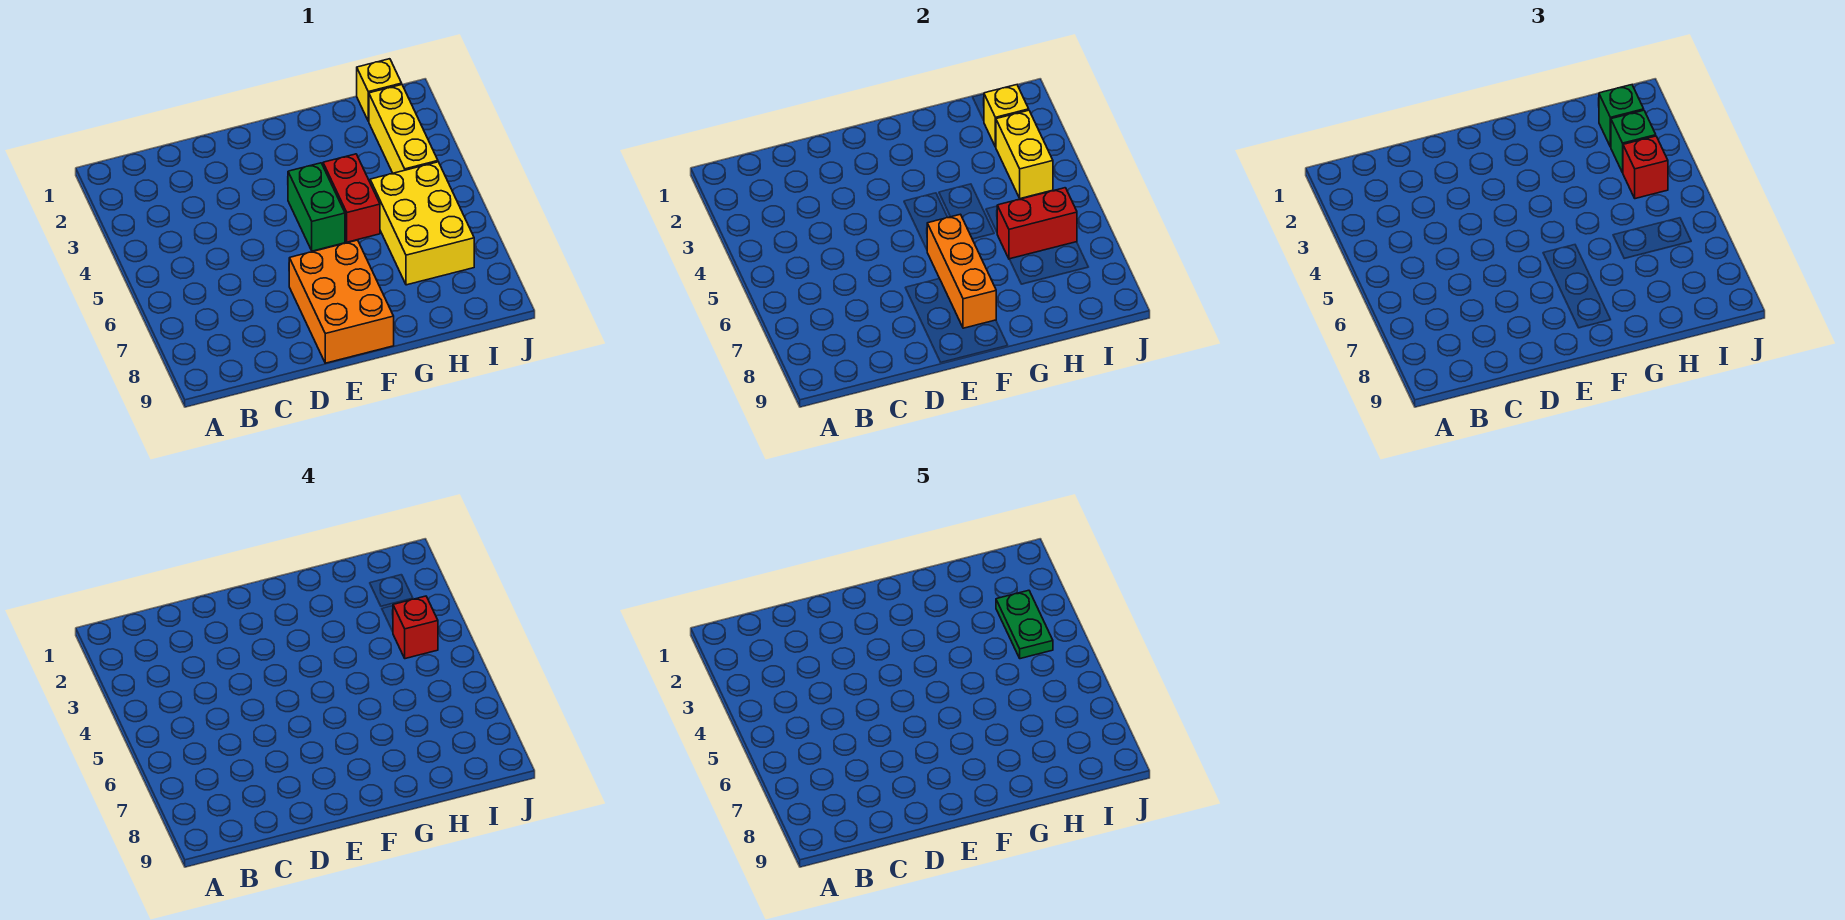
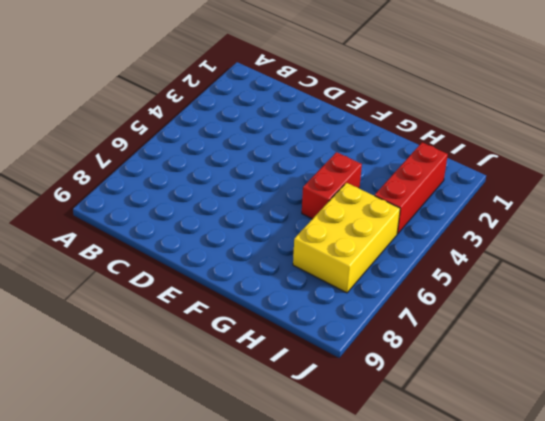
red brick I2:I4 level 1 -> yellow brick I2:I4 level 1
none -> orange brick E7:F9 level 1
none -> green brick F4:F5 level 1
none -> yellow brick I1 level 1

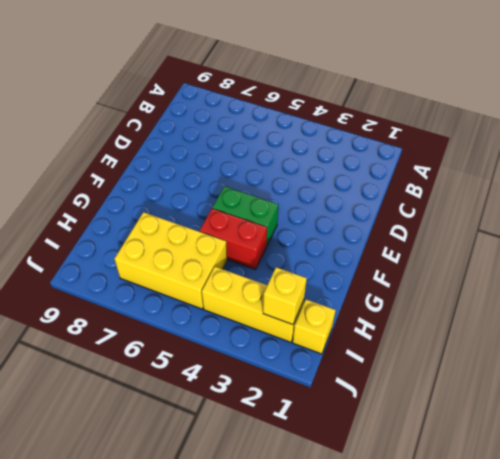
none -> orange brick E7:F9 level 1
none -> orange brick F6:F8 level 2
none -> red brick H6:I6 level 2

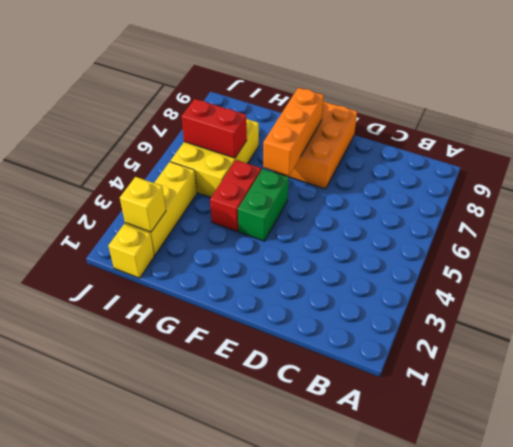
none -> yellow brick I3:I4 level 2
none -> green brick I2 level 3
none -> green brick I3 level 3

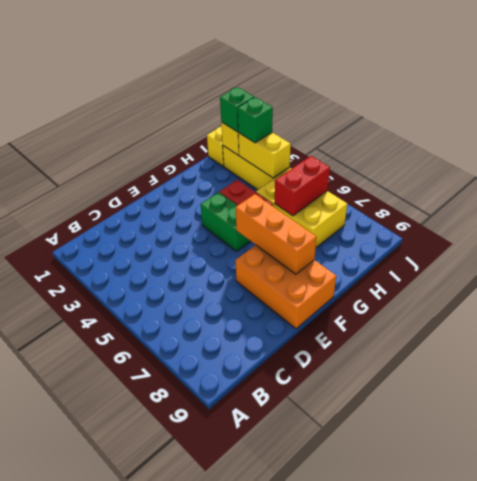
none -> red brick I4 level 3
none -> red brick I4 level 4
none -> green plate I3:I4 level 5

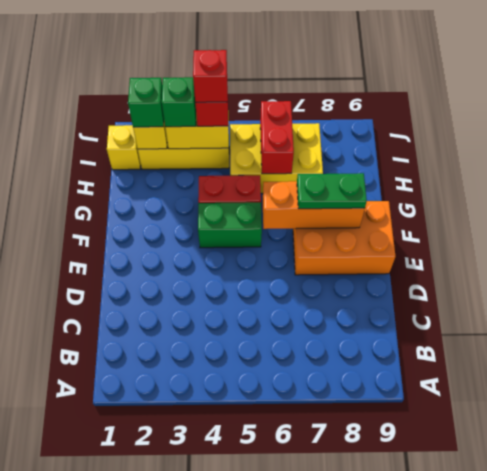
green plate F7:F8 level 3 -> green plate I3:I4 level 5

